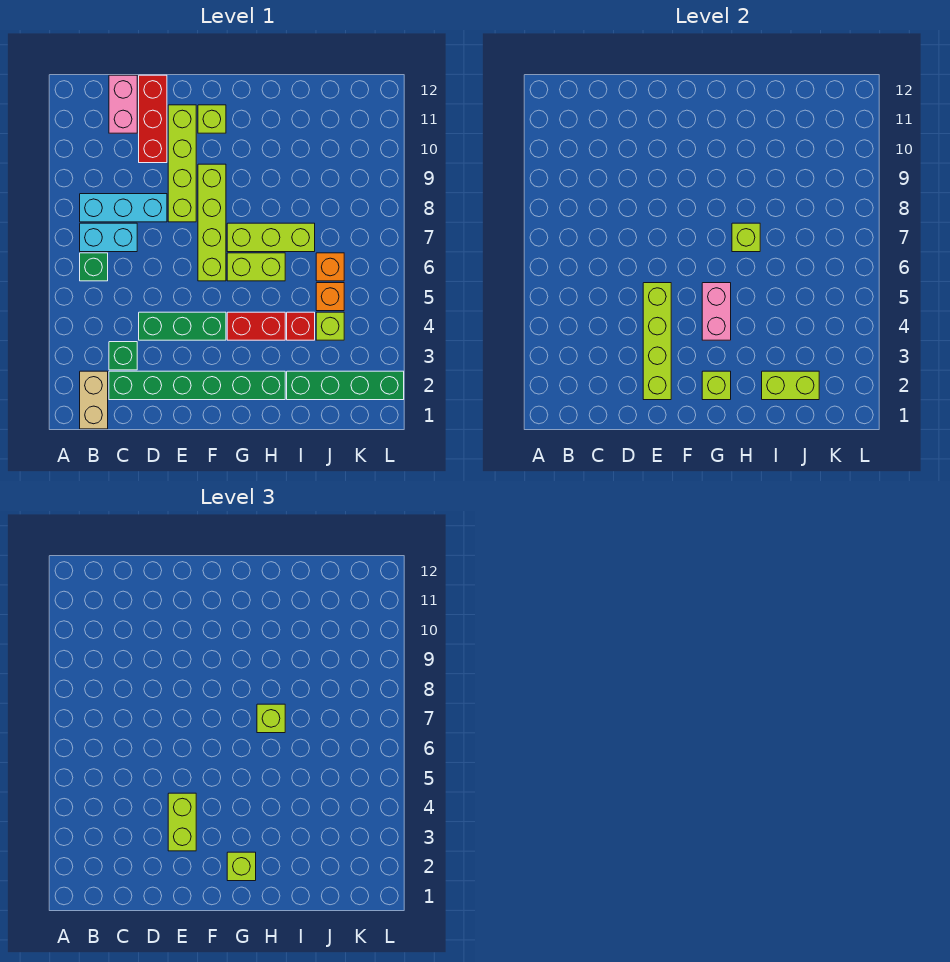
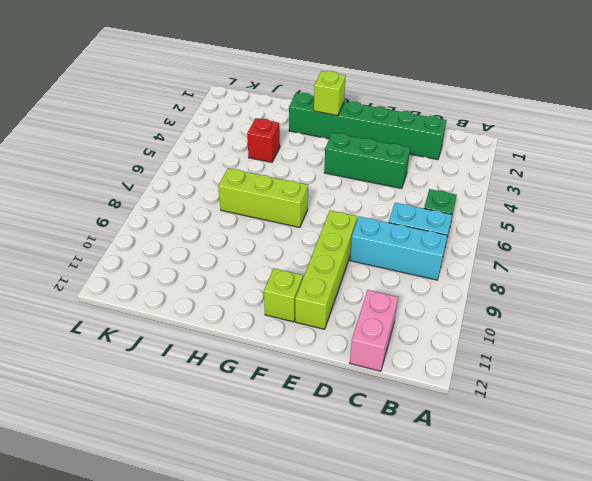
none -> tan brick B1:B2 level 1
none -> green brick C3 level 1
none -> red brick D10:D12 level 1

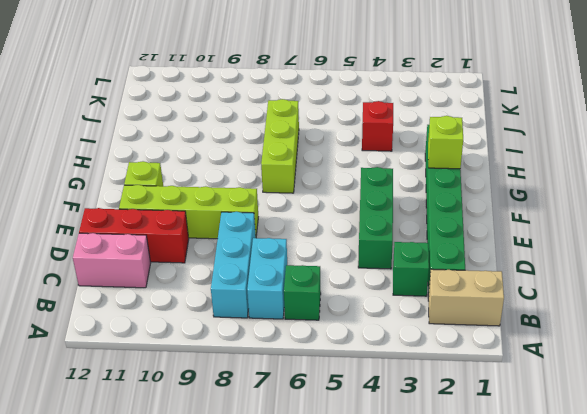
none -> lime brick F6:F9 level 1
none -> red brick G4:H4 level 1
none -> lime brick G6:H6 level 1

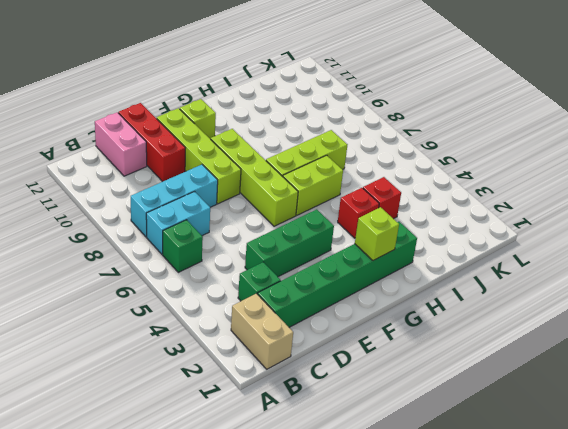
red brick H4 level 1 -> red brick G4:H4 level 1
none -> green brick I2:L2 level 1
none -> lime brick J4 level 1
none -> orange brick J5 level 1

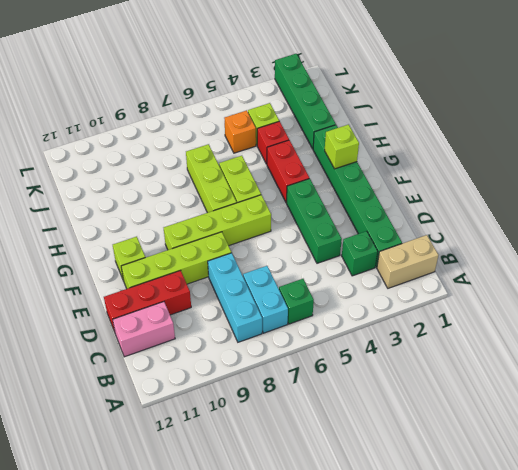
none -> orange brick J6 level 1
none -> lime brick E2:E5 level 2
none -> pink brick G4:G5 level 2

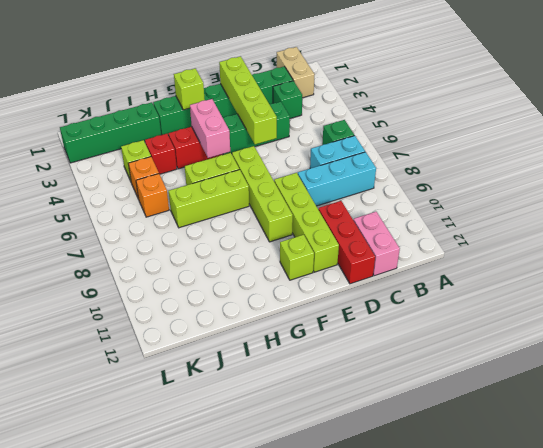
none -> lime brick H7 level 2
none -> lime brick I2:J2 level 2
none -> lime brick E3:E4 level 3

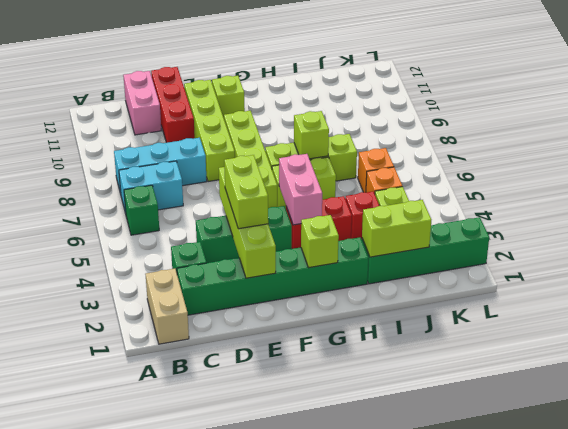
none -> lime brick G2 level 3
none -> lime brick H7 level 3

